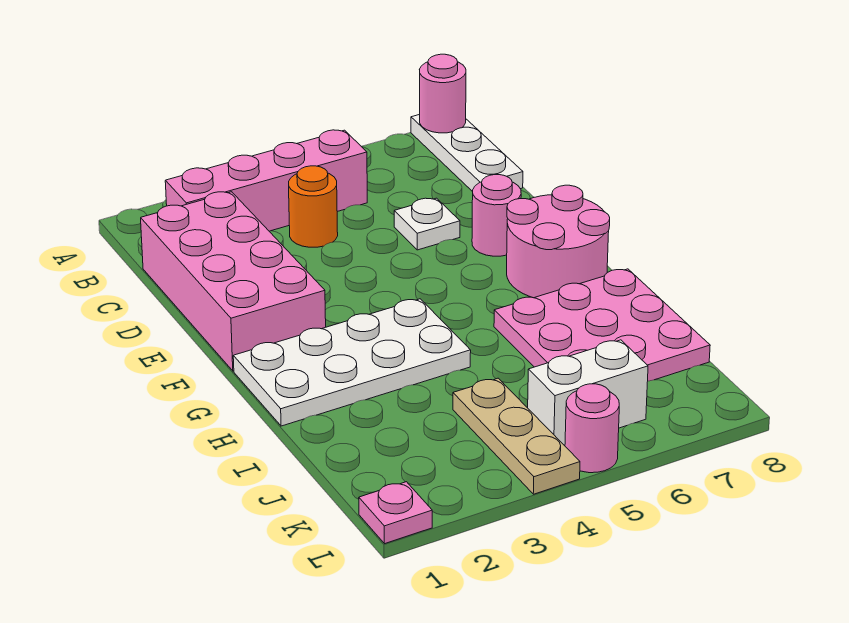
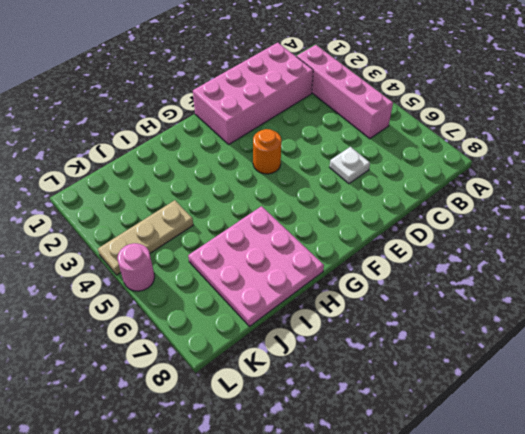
orange round brick F4 level 1 -> orange round brick C4 level 1
none -> white plate A8:C8 level 1
none -> pink round brick E7 level 1
none -> pink round brick F7:G8 level 1

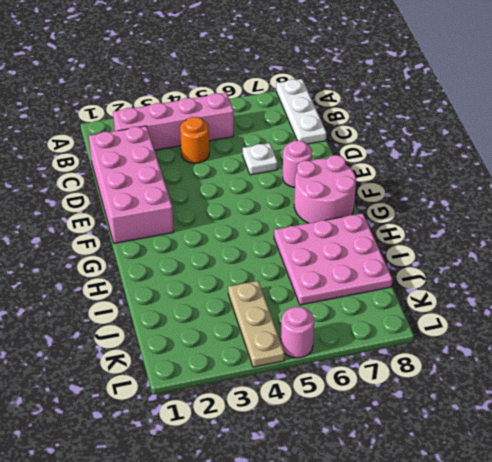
none -> white plate G1:H4 level 1
none -> white brick K5:K6 level 1
none -> pink plate L1 level 1

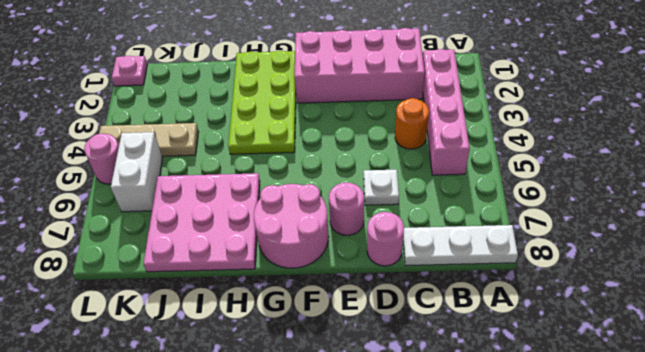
pink round brick D8 level 1 -> pink round brick A8 level 2
lime plate G1:H4 level 1 -> white plate G1:H4 level 1

